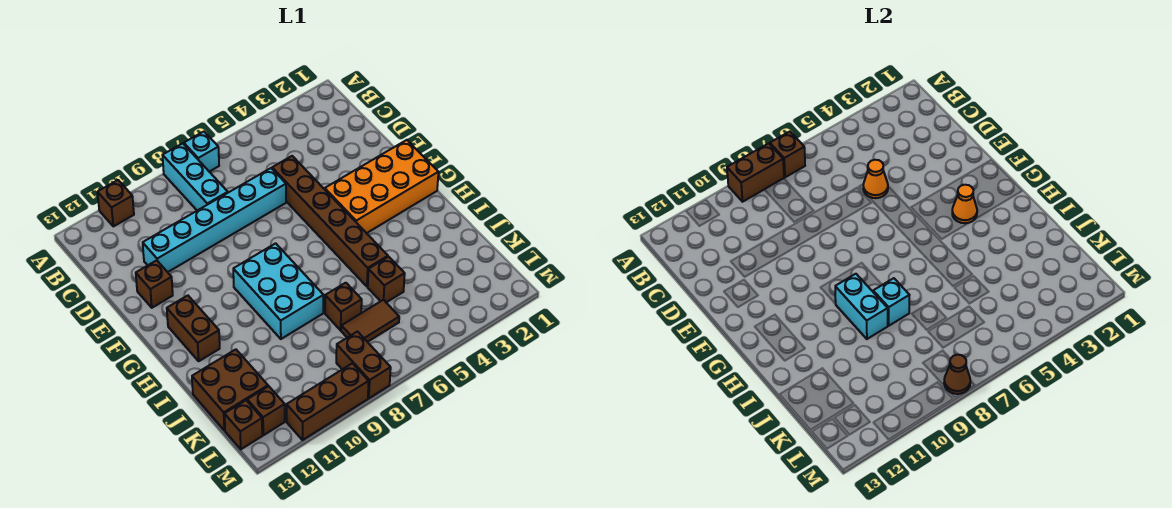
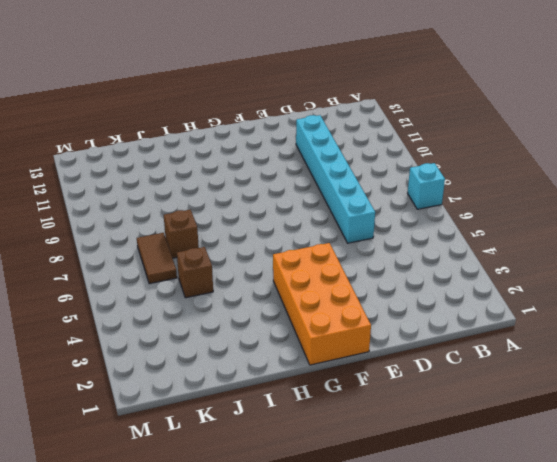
none -> cyan brick A8:C8 level 1
none -> brown brick A11 level 1
none -> brown brick D5:I5 level 1

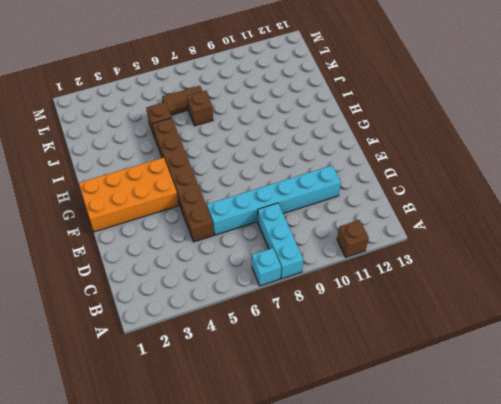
none -> brown brick E12 level 1
none -> cyan brick G8:I9 level 1
none -> brown brick G12:H12 level 1

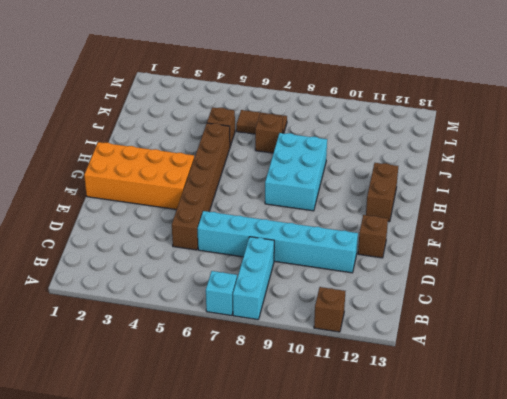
none -> brown brick J12:K13 level 1
none -> brown brick L8:M8 level 1
none -> brown brick L12 level 1

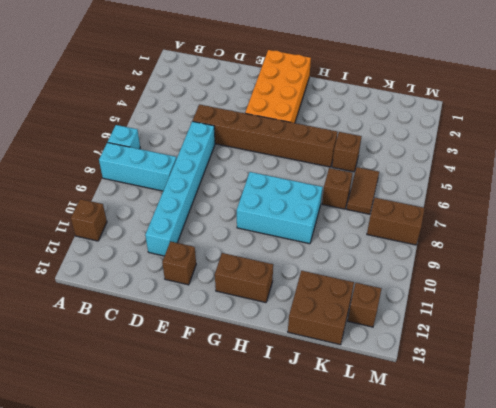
none -> brown brick L13 level 1
none -> brown brick M9:M11 level 1
none -> brown brick A7 level 2

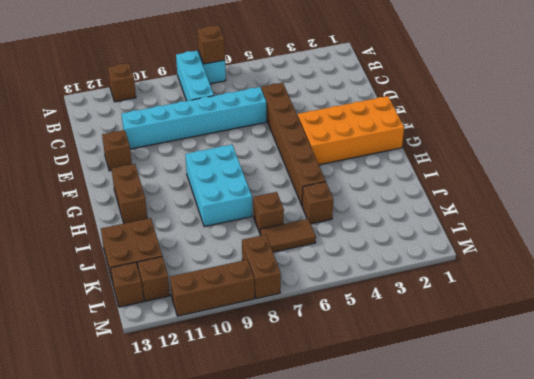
none -> brown brick A8:A9 level 2
none -> orange cone D5 level 2
none -> orange cone G3 level 2

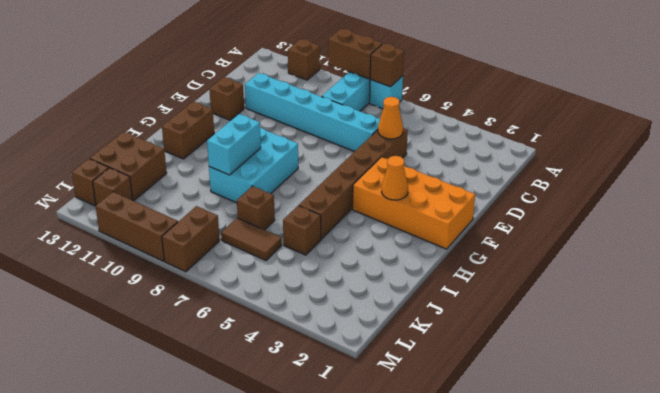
none -> cyan brick I8 level 2
none -> brown cone M8 level 2

